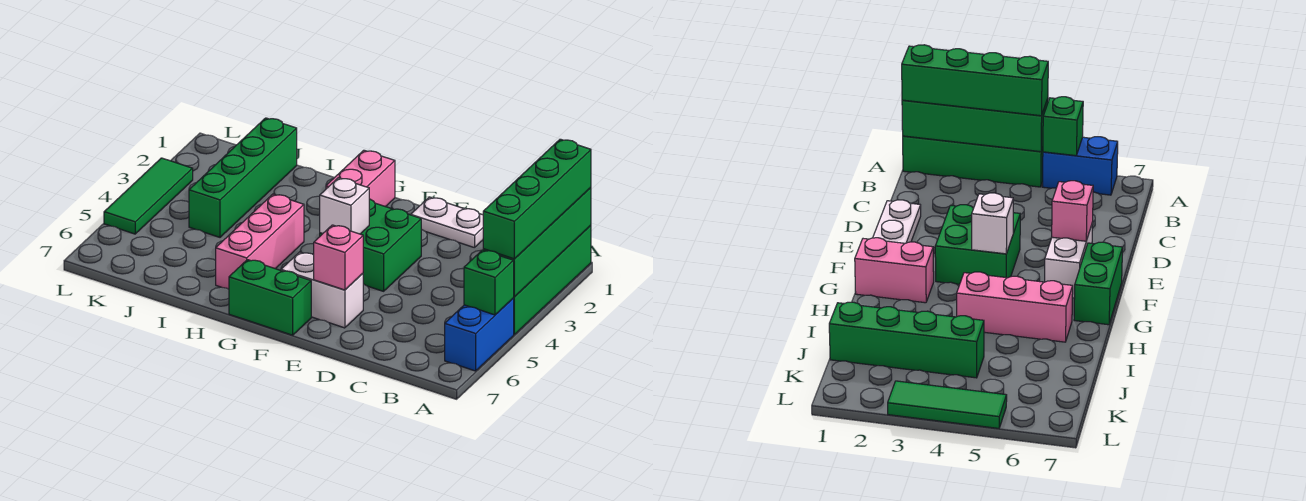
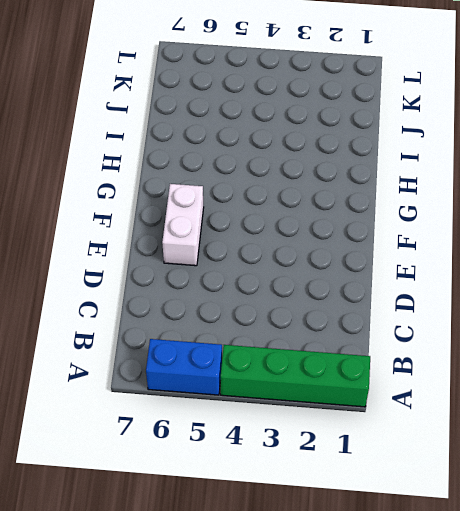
none -> white plate D1:E1 level 1
none -> green brick E3:F4 level 1
none -> green brick F7:G7 level 1

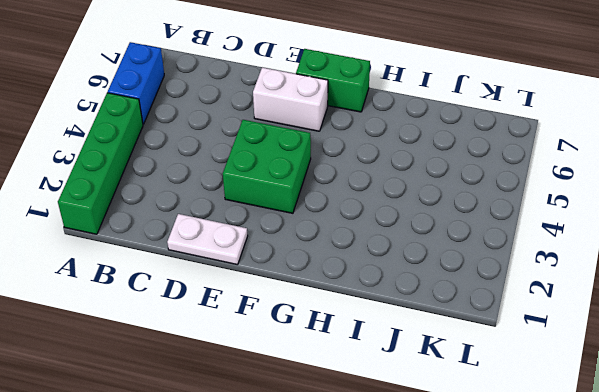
none -> pink brick G1:G2 level 1
none -> pink brick H4:H6 level 1
none -> green brick J1:J4 level 1

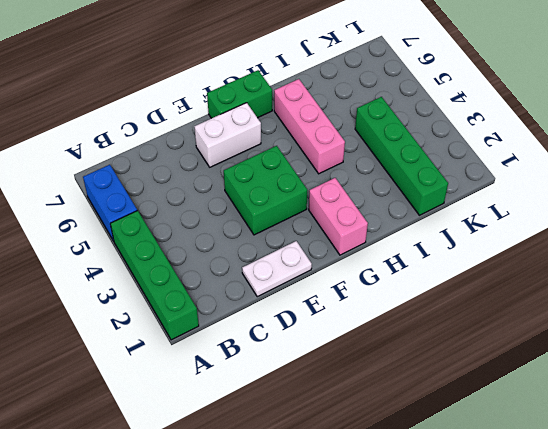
none -> green tile L3:L5 level 1
none -> green brick A1:A4 level 2
none -> green brick A5 level 2

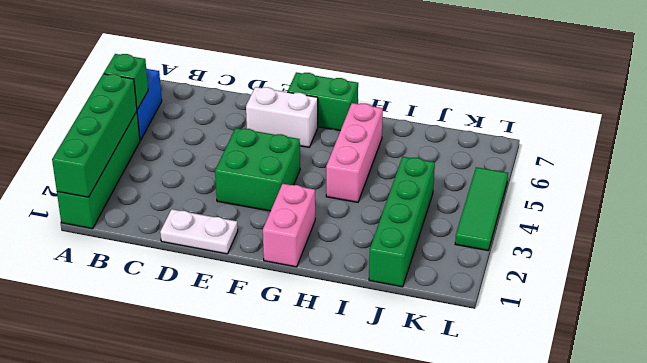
none -> pink brick E6 level 2
none -> white brick F4 level 2
none -> green brick A1:A4 level 3

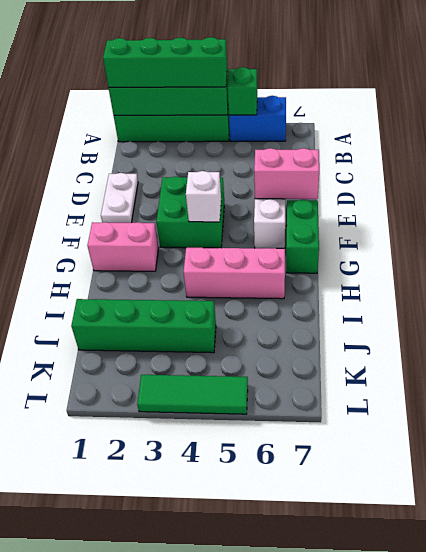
pink brick E6:E7 level 2 -> pink brick E6 level 2

